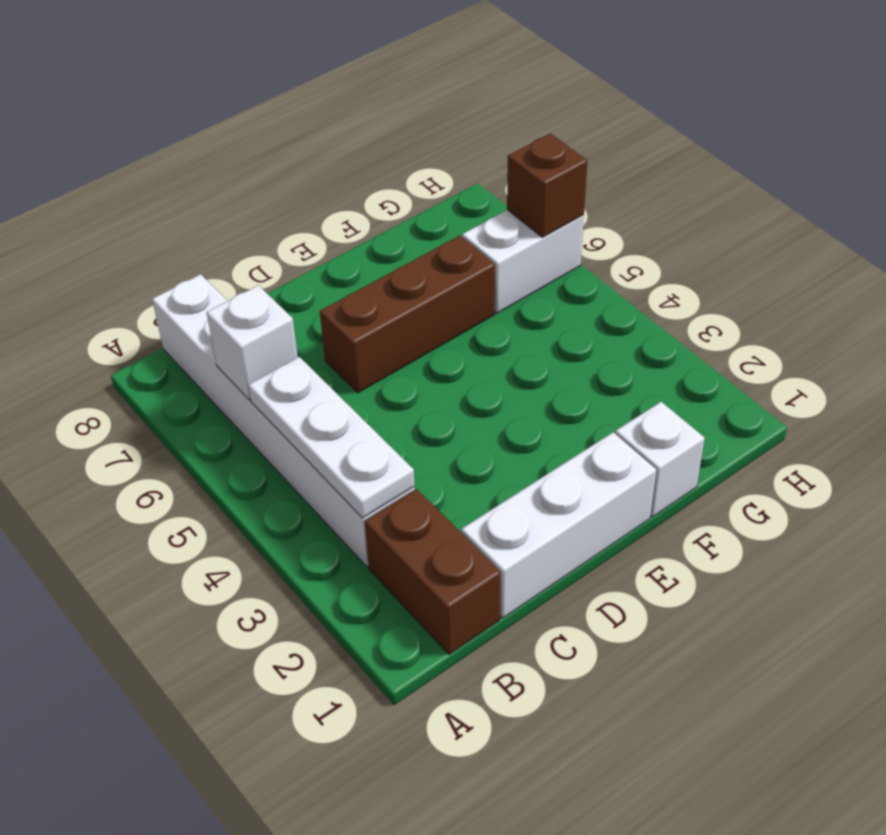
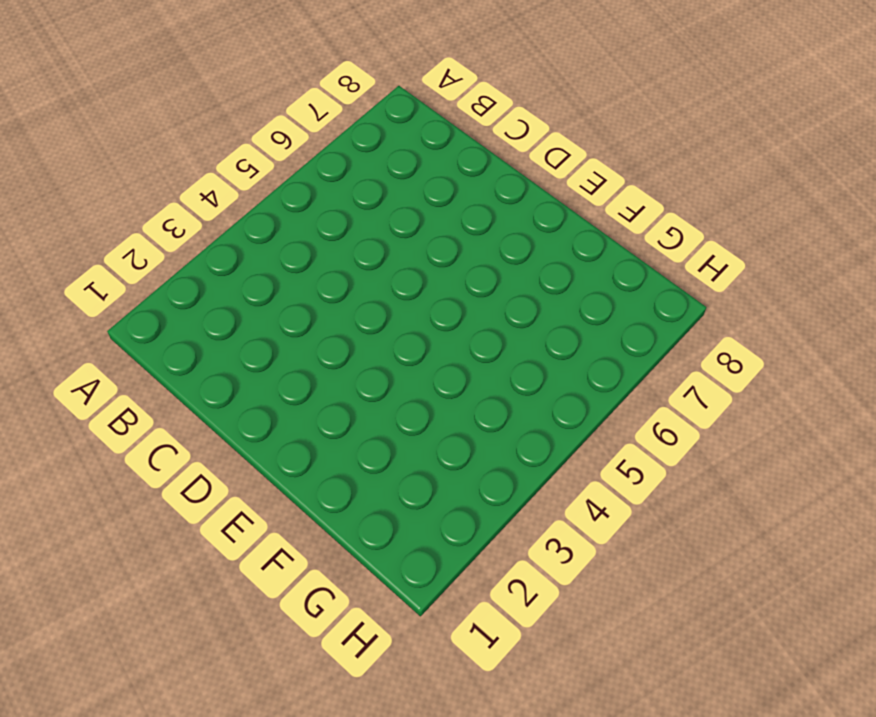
none -> brown brick B1:B2 level 1
none -> white brick B3:B8 level 1

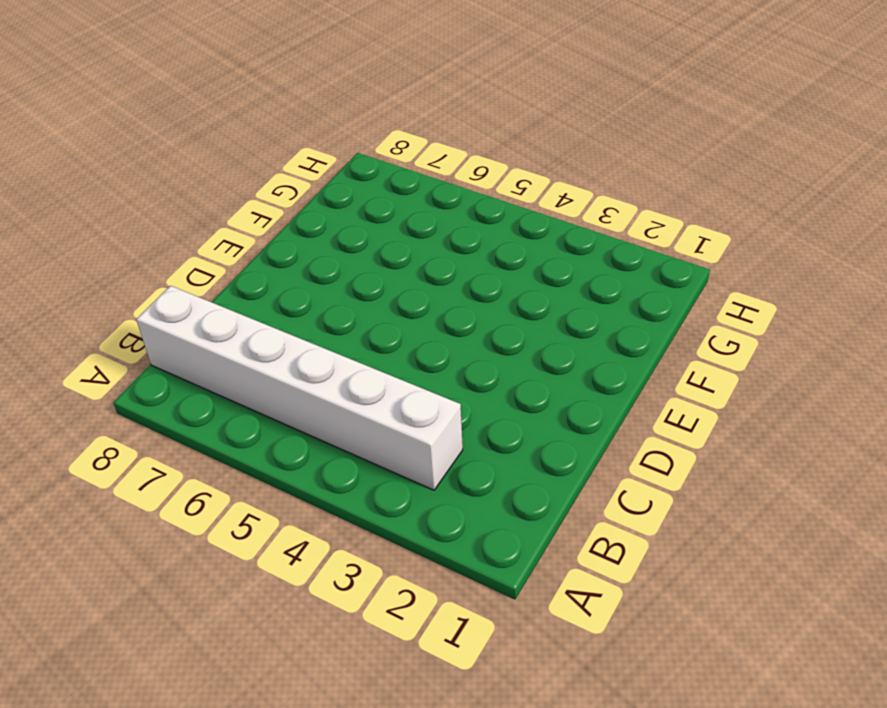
none -> brown brick B1:B2 level 1
none -> white brick C1:E1 level 1

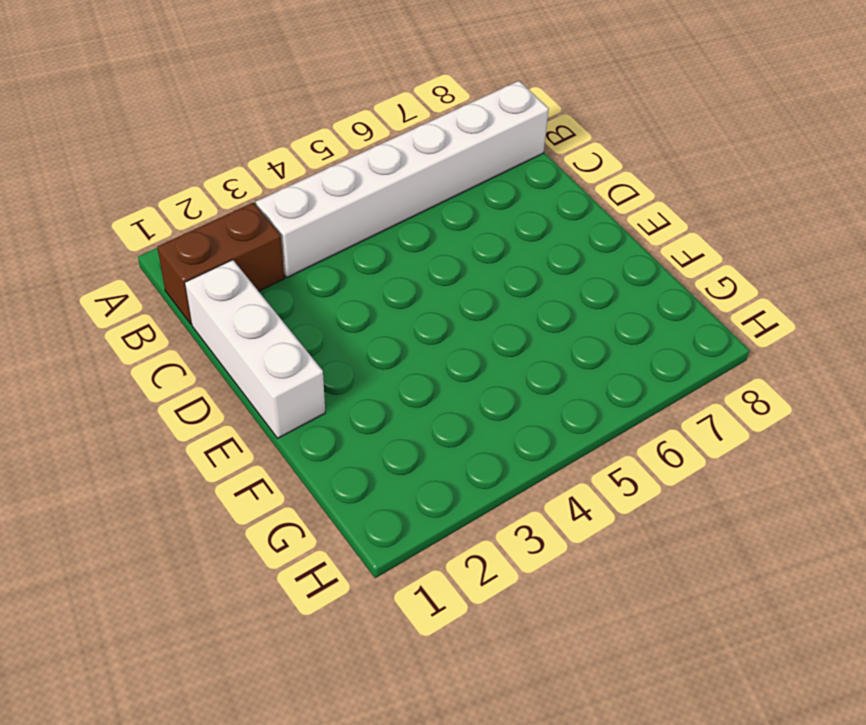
none -> brown brick D6:F6 level 1
none -> white brick F1 level 1

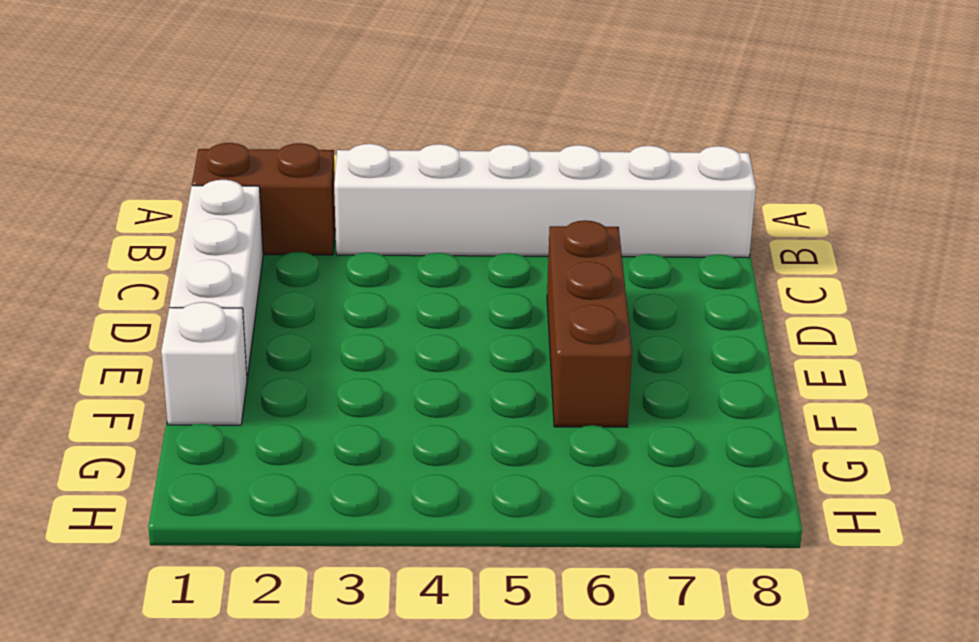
none -> white brick G6:H6 level 1
none -> white plate B3:B5 level 2

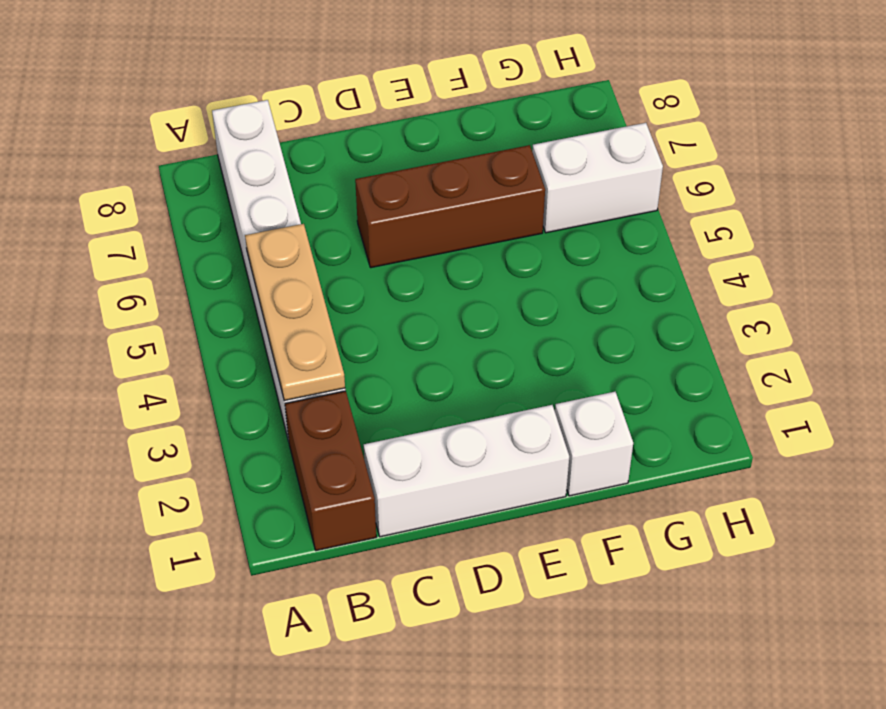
tan plate B3:B5 level 2 -> white plate B3:B5 level 2
none -> white brick B6 level 2
none -> brown brick H6 level 2

